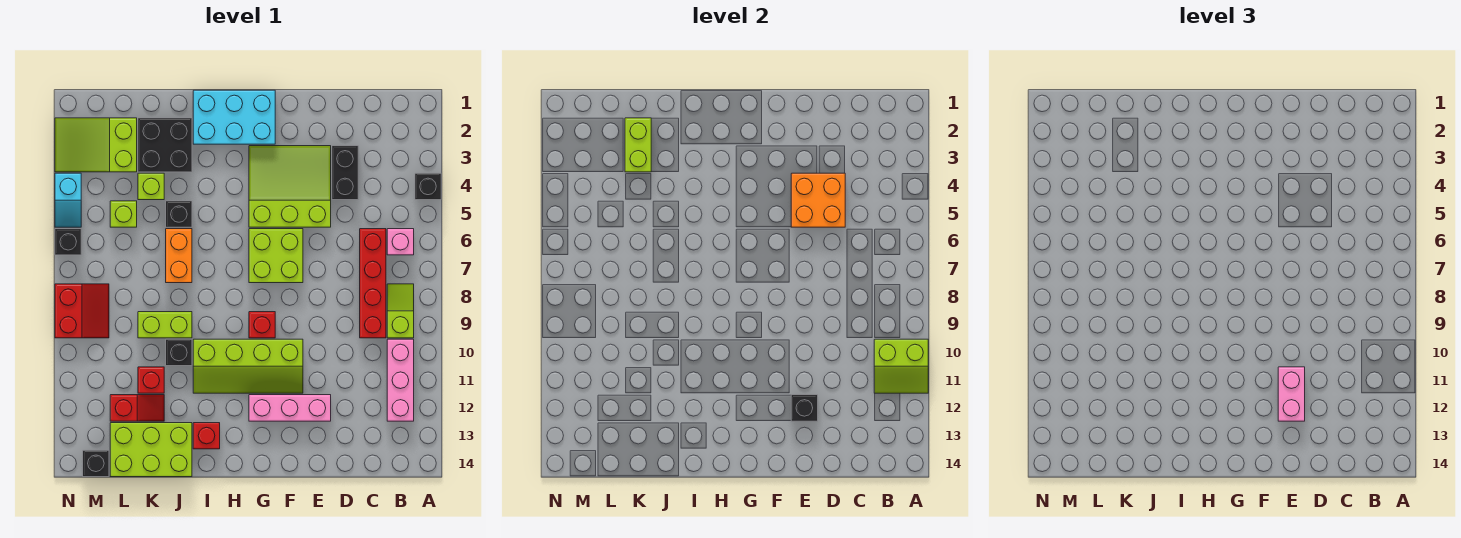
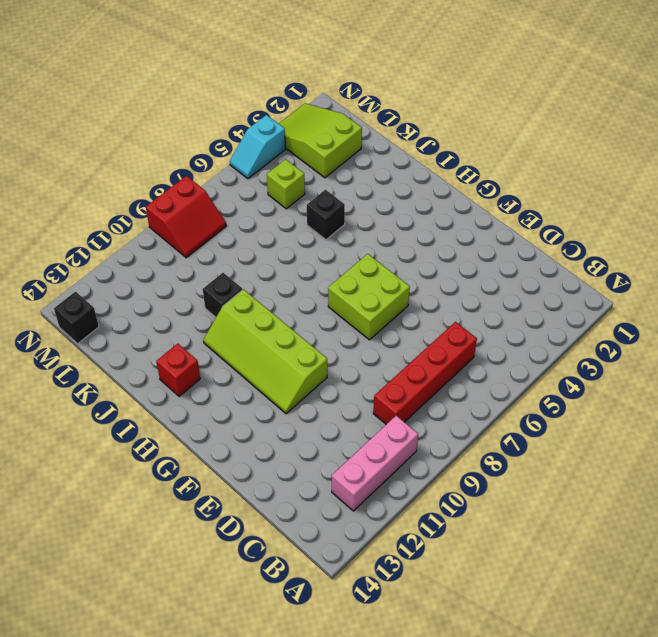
none -> black brick A4 level 1
none -> pink brick B6 level 1
none -> lime slope B8:B9 level 1 top 9
none -> black brick D3:D4 level 1

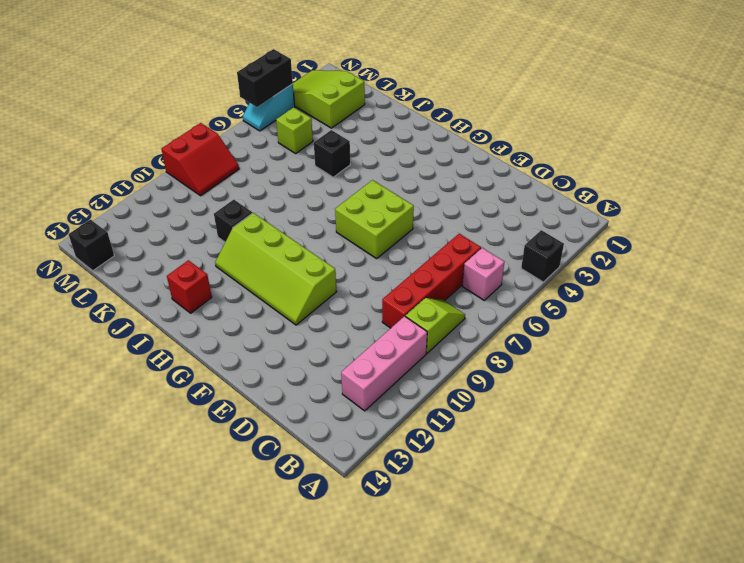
black brick N4:N5 level 2 -> black brick D3:D4 level 1
none -> lime slope E3:G5 level 1 top 5
none -> pink brick E12:G12 level 1
none -> cyan brick G1:I2 level 1
none -> red brick G9 level 1

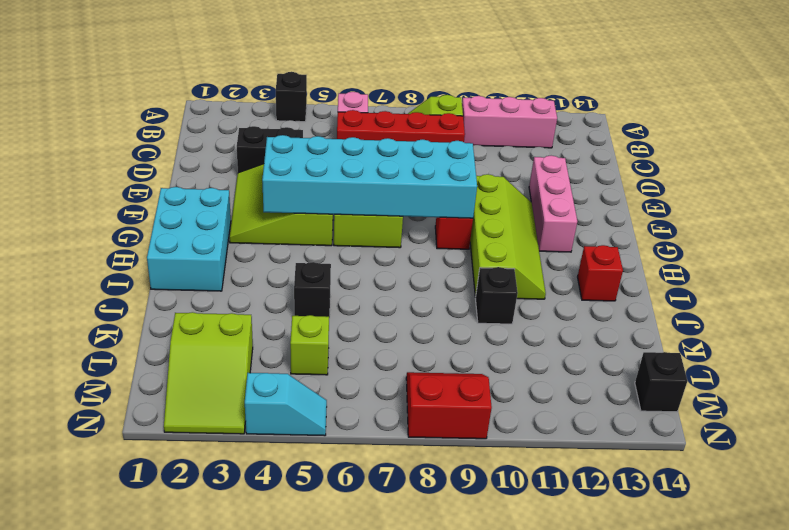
cyan brick F4:G9 level 2 -> none
none -> black brick J2:K3 level 1
none -> orange brick J6:J7 level 1
none -> lime brick J9:K9 level 1
none -> lime brick J13:L14 level 1

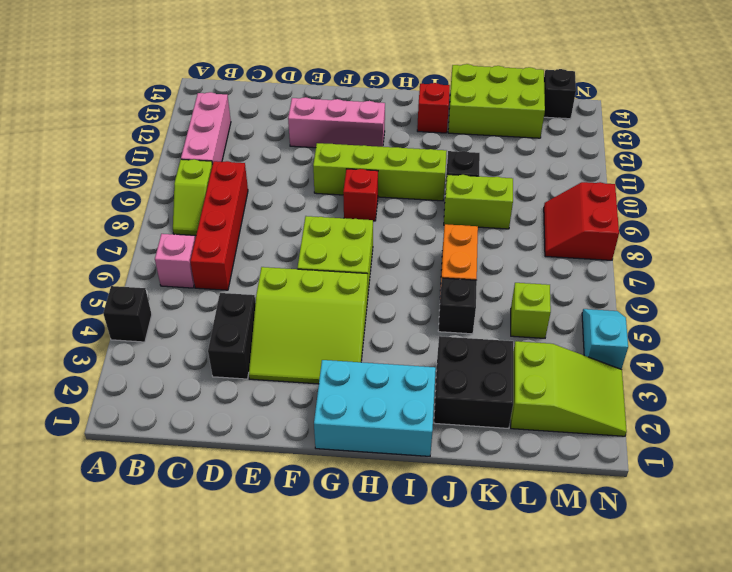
none -> lime brick K4 level 1
none -> red brick K11 level 1
none -> red slope K12:L12 level 1 top L
none -> black brick N6 level 1

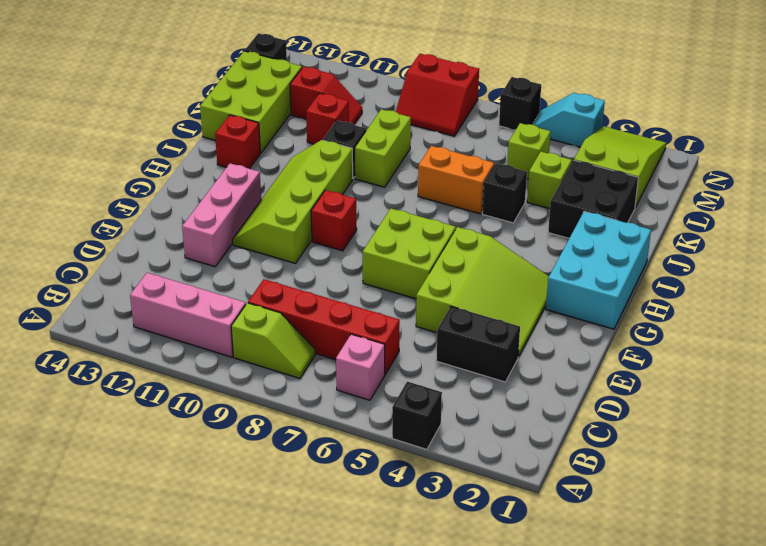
red slope L11:L12 level 1 top 12 -> red slope K12:L12 level 1 top L
none -> lime slope A10:B11 level 2 top 10
none -> orange brick D4:E5 level 2
none -> black brick E12 level 2
none -> lime brick K2:K3 level 2

